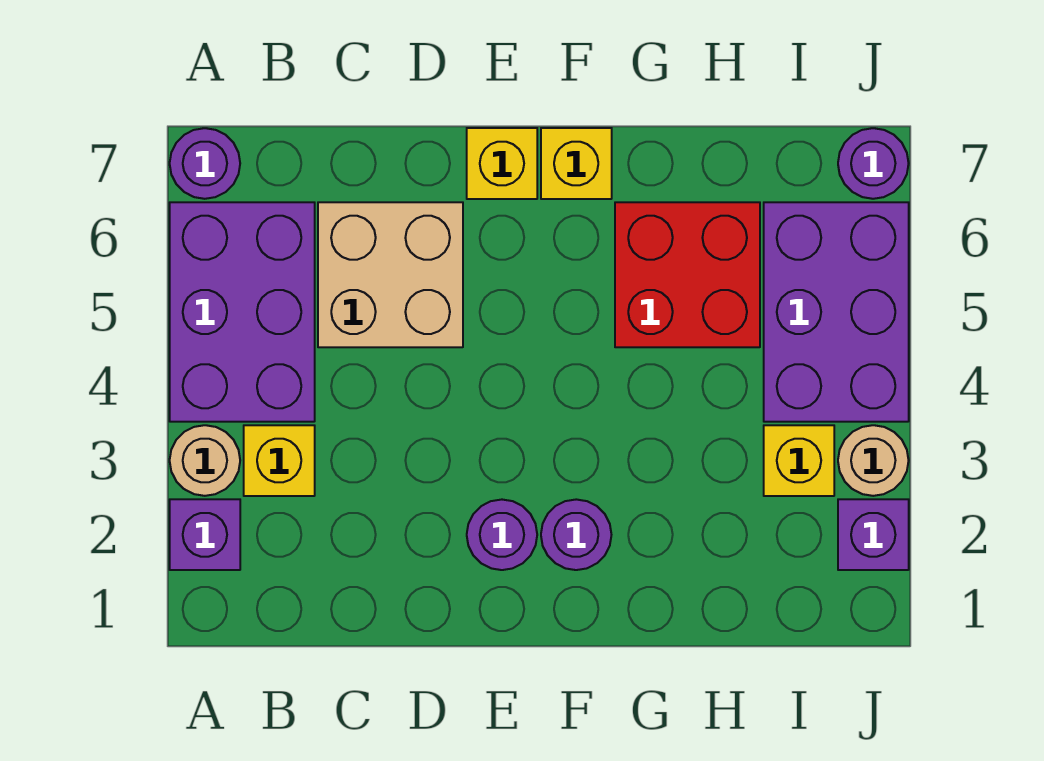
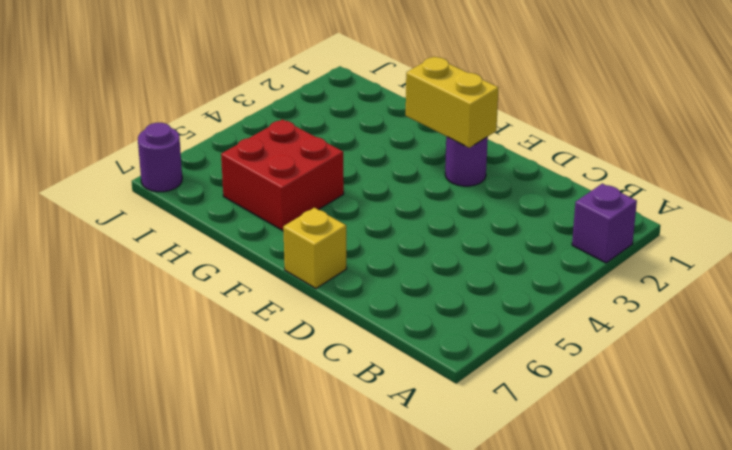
yellow brick E2:F2 level 2 -> none
none -> tan round brick A3 level 1
none -> purple brick A4:B6 level 1
none -> purple round brick A7 level 1

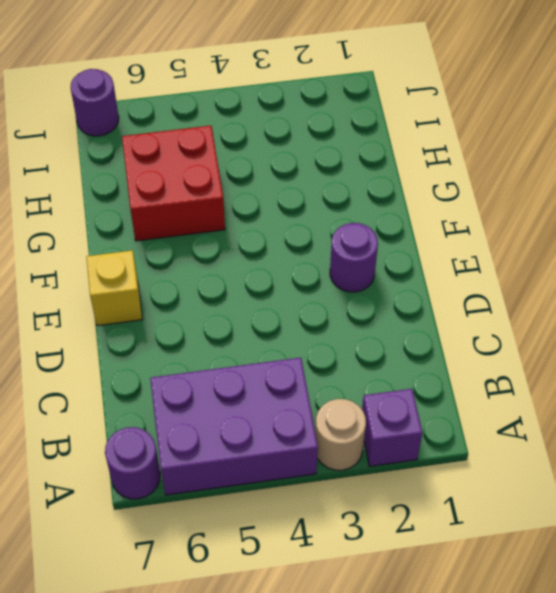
none -> yellow brick B3 level 1
none -> tan brick C5:D6 level 1
none -> purple round brick F2 level 1

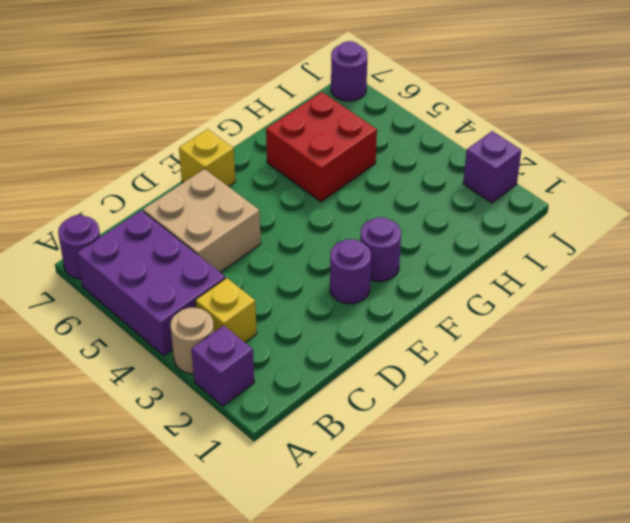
none -> yellow brick F7 level 1
none -> yellow brick I3 level 1
none -> purple brick I4:J6 level 1

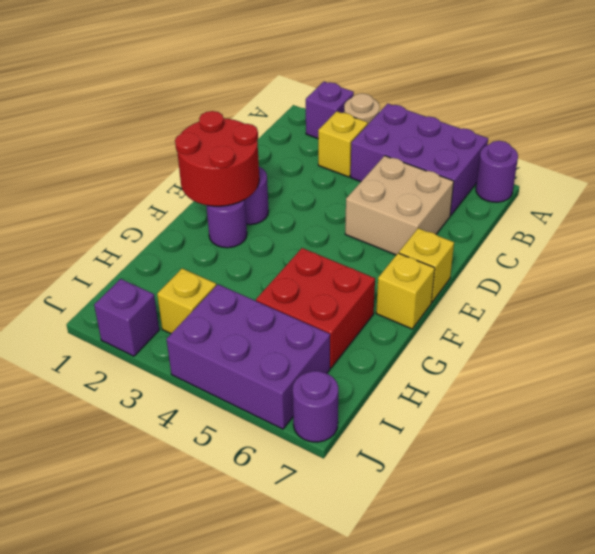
red round brick E1:F2 level 2 -> none
none -> tan round brick J3 level 1

